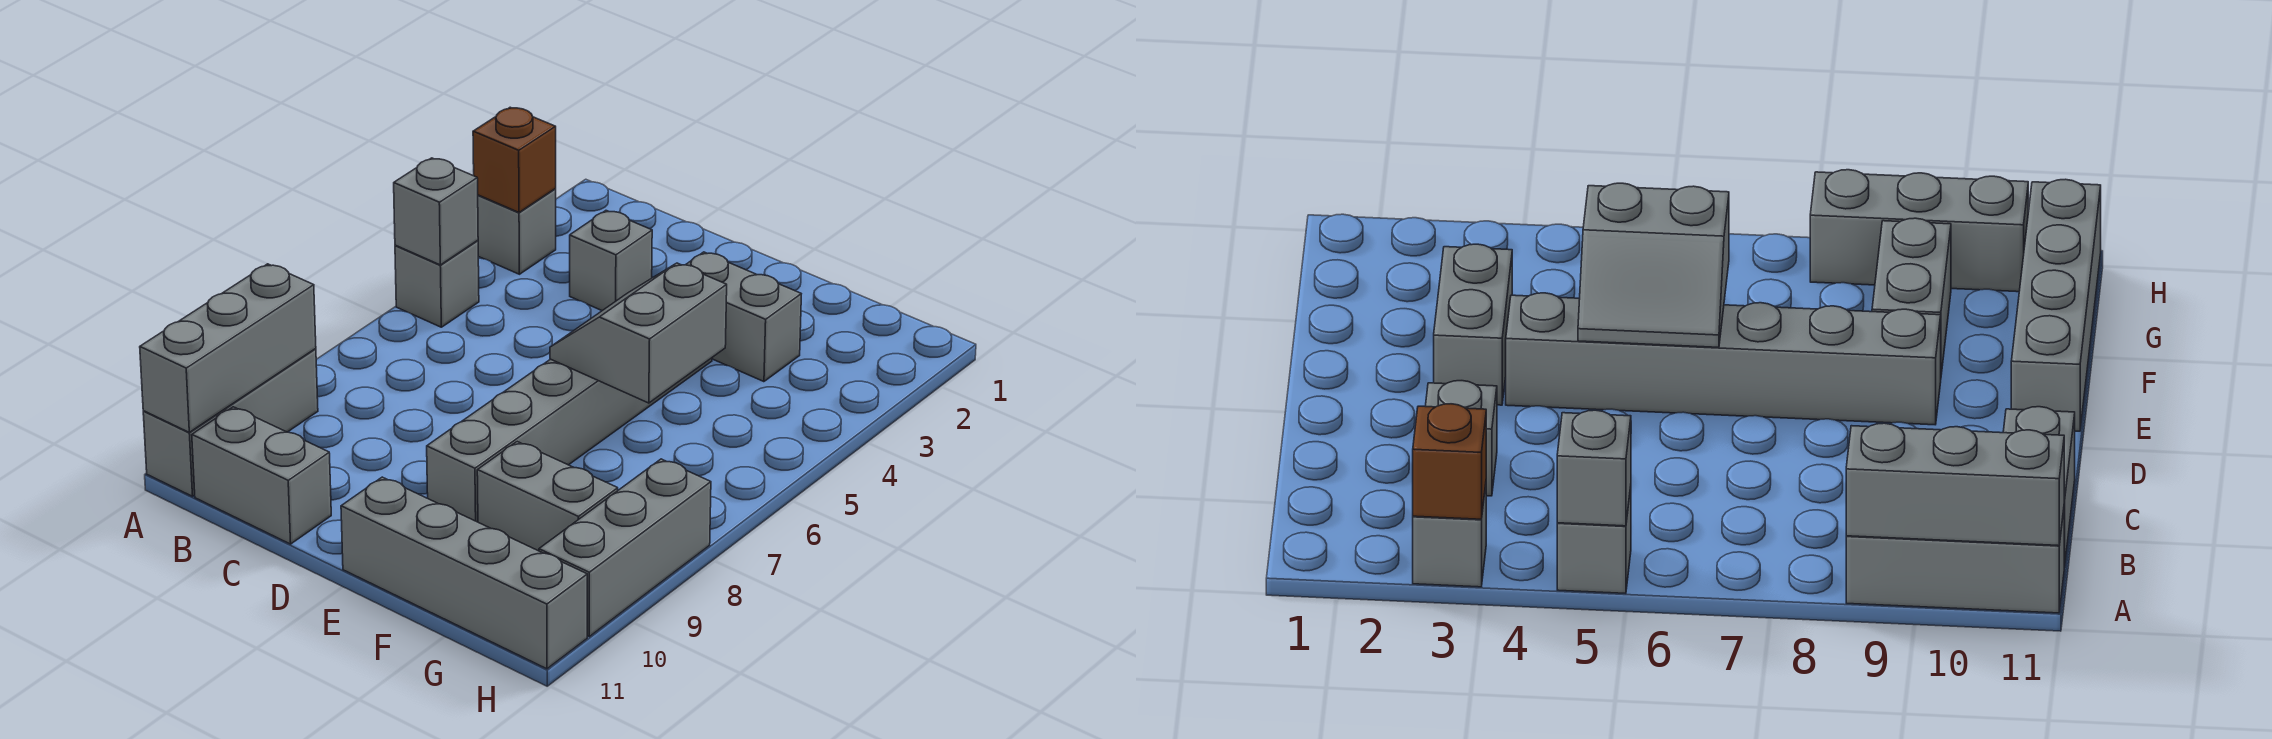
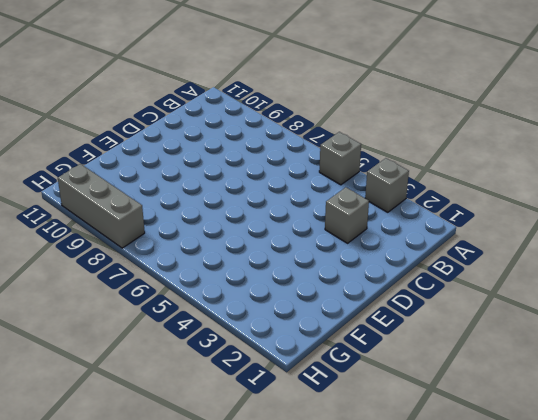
none -> grey brick A9:A11 level 1
none -> grey brick B11:C11 level 1
none -> grey brick E3:F3 level 1

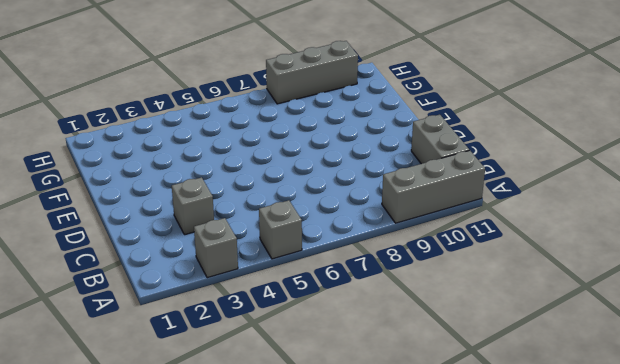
none -> grey brick E3:F3 level 1
none -> grey brick E4:E9 level 1
none -> grey brick E11:H11 level 1

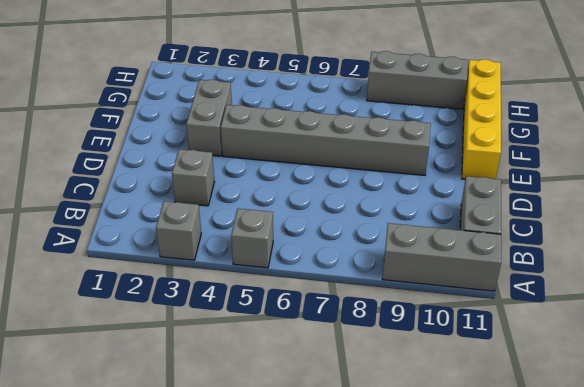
yellow brick E11:H11 level 1 -> grey brick E11:H11 level 1
none -> grey brick F9:G9 level 1
none -> brown brick A3 level 2
none -> grey brick A5 level 2

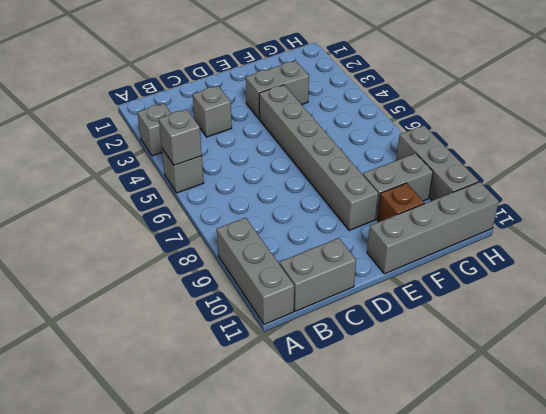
brown brick F10 level 1 -> brown brick A3 level 2
none -> grey brick A9:A11 level 2
none -> grey slope E5:F6 level 2 top F

